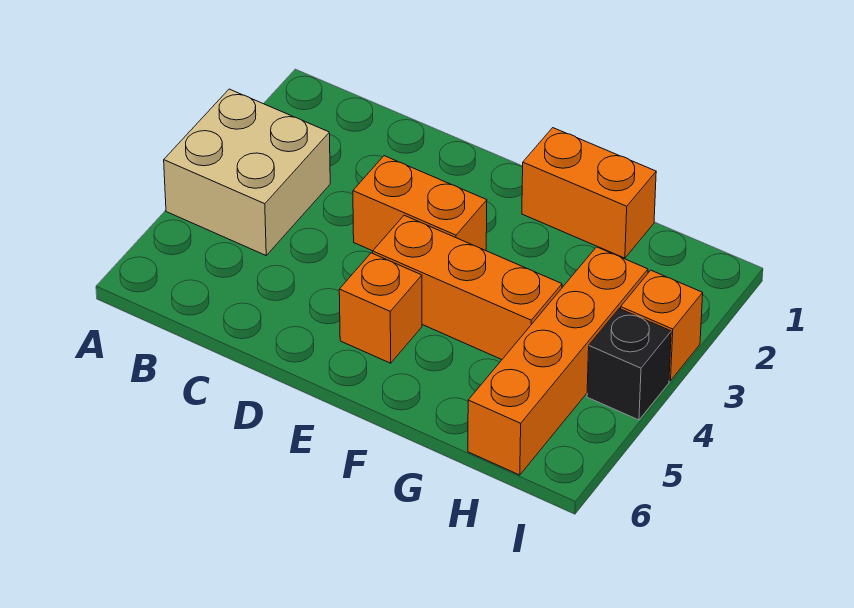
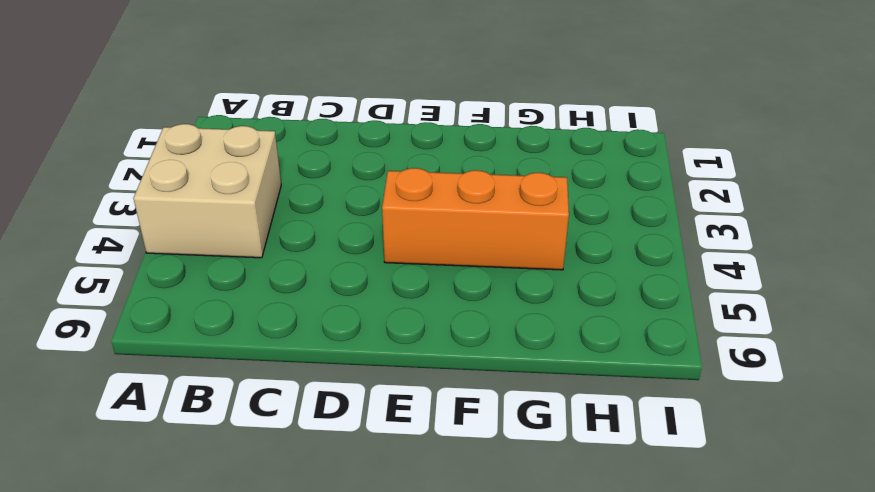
none -> orange brick D3:E3 level 1
none -> orange brick E5 level 1

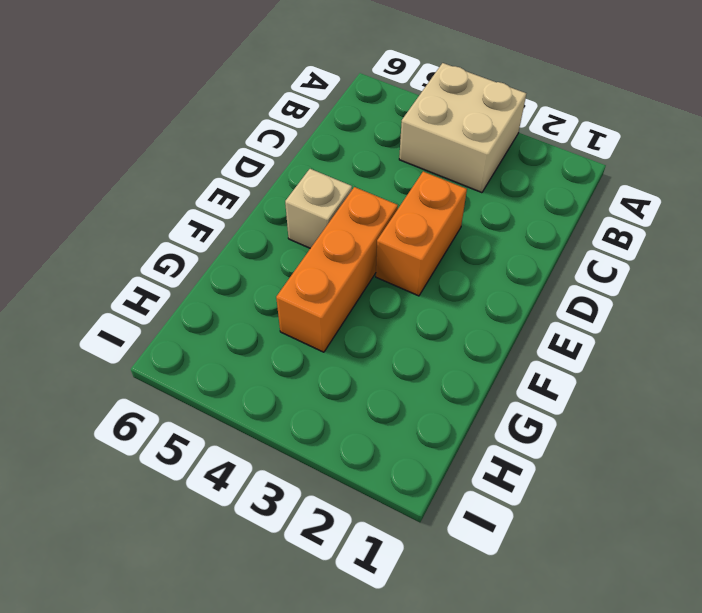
tan brick E5 level 1 -> orange brick E5 level 1
none -> orange brick F1:G1 level 1
none -> orange brick H3:H6 level 1

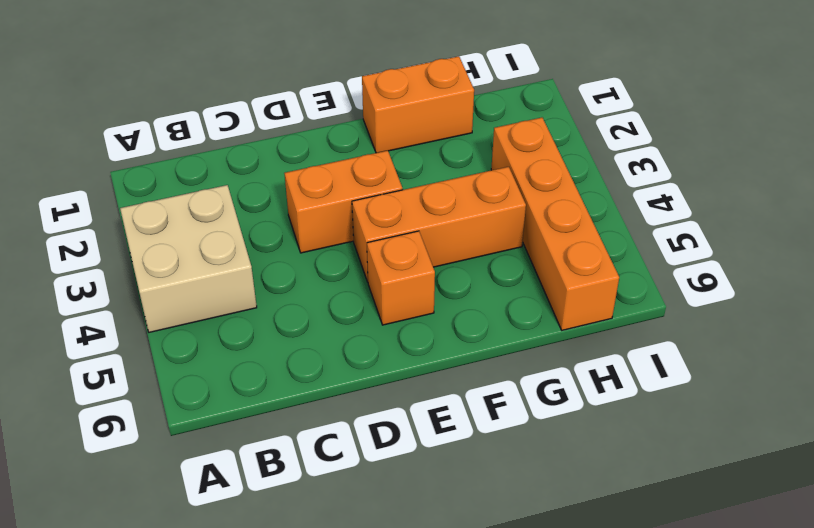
none -> orange brick I3 level 1
none -> black brick I4 level 1

